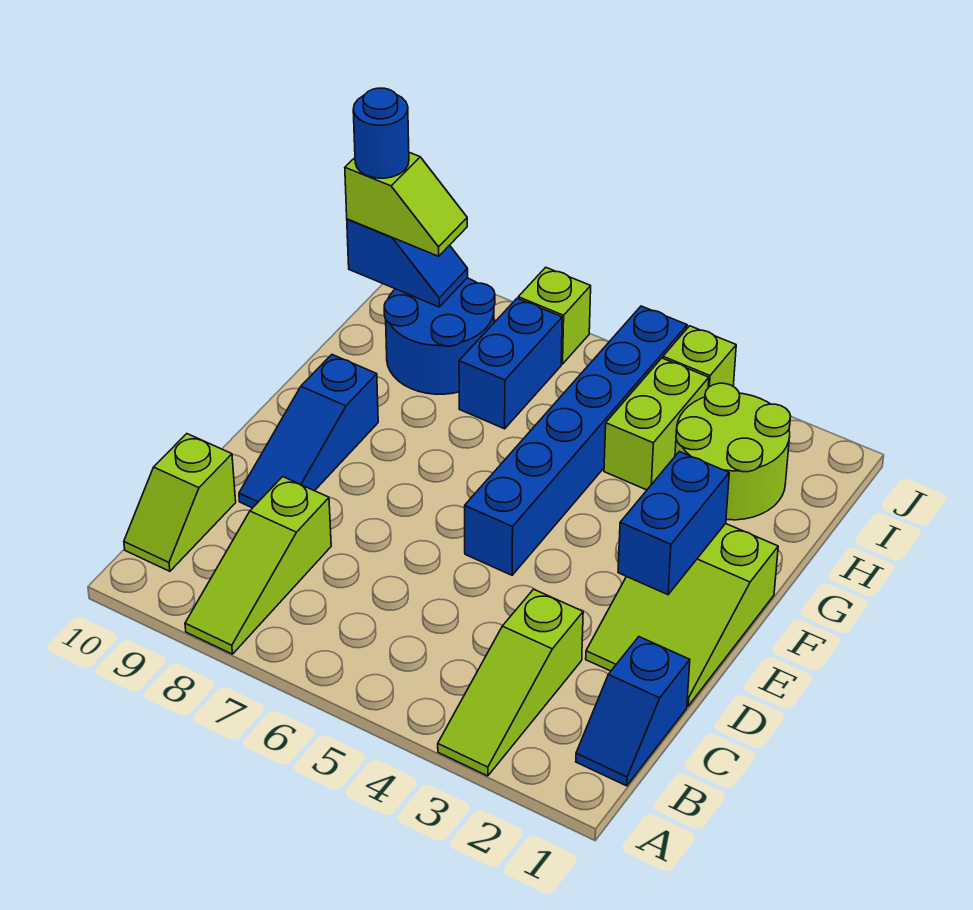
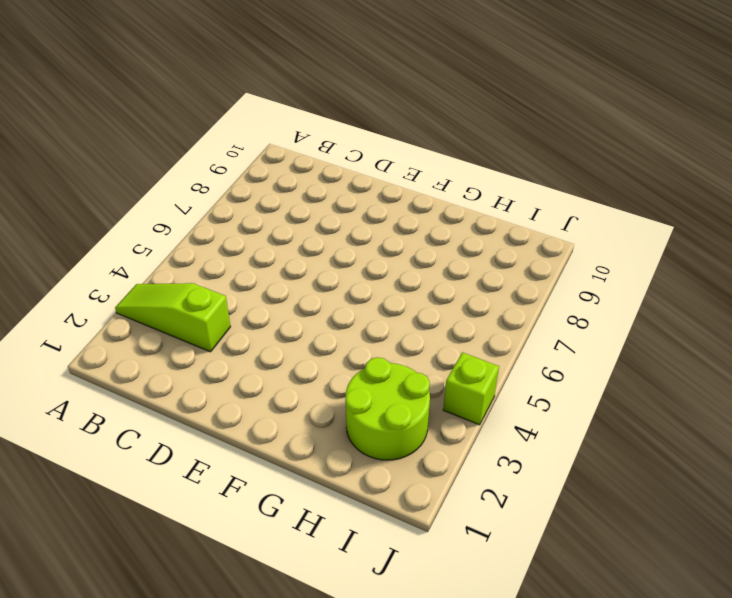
none -> lime slope A8:C8 level 1 top C
none -> blue slope B1:C1 level 1 top C
none -> lime slope B10:C10 level 1 top C

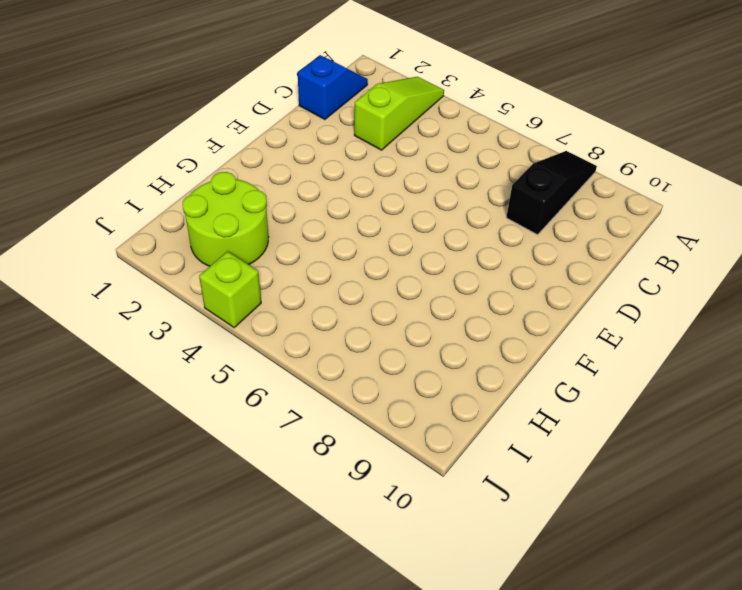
black slope A8:C8 level 1 top C -> lime slope A8:C8 level 1 top C
none -> lime slope B10:C10 level 1 top C
none -> lime slope D1:F2 level 1 top F
none -> blue slope D9:F9 level 1 top F

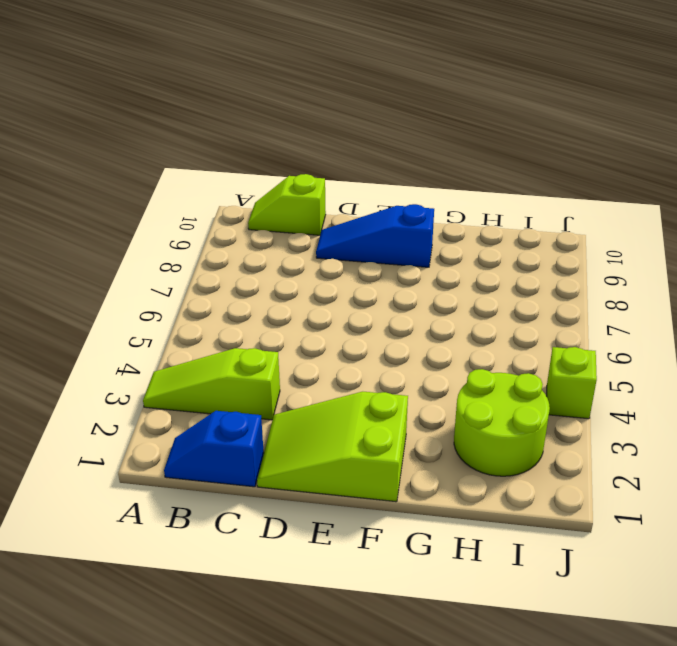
none -> lime slope A8:C8 level 1 top C
none -> blue brick E5:J5 level 1
none -> lime brick H4:I4 level 1

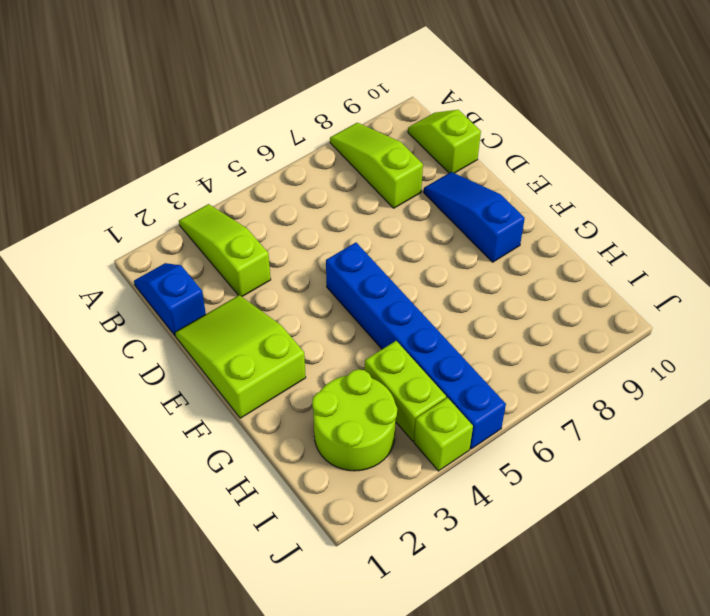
none -> blue brick H7:I7 level 1
none -> blue round brick H8:I9 level 1
none -> lime brick J7 level 1

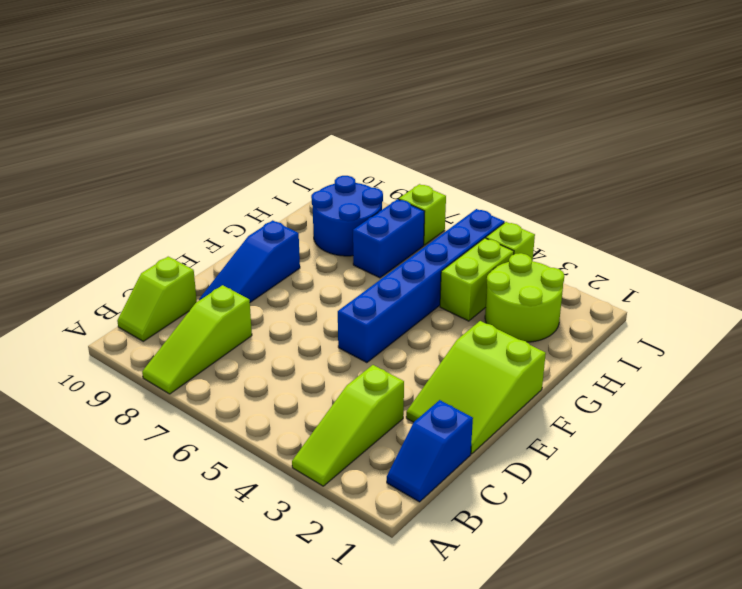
none -> blue brick E2:F2 level 2
none -> blue slope I9:I10 level 2 top 10
none -> lime slope I9:I10 level 3 top 10

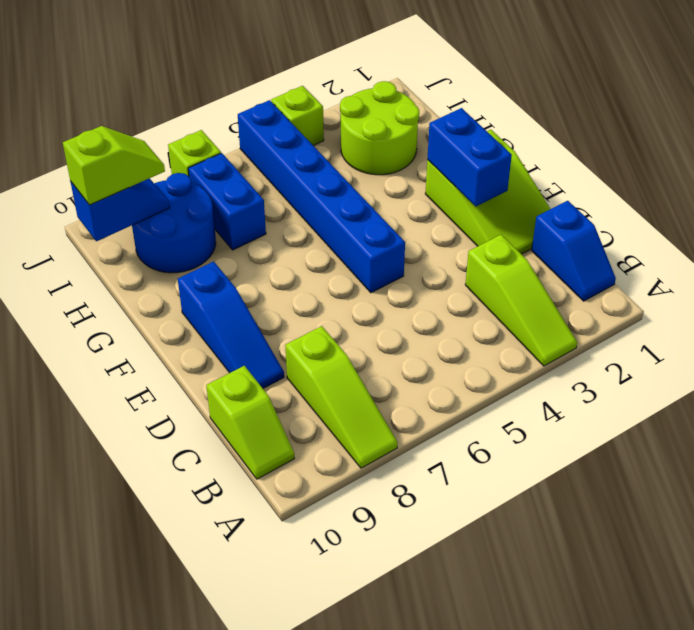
none -> lime brick H4:I4 level 1
none -> blue round brick I10 level 4

